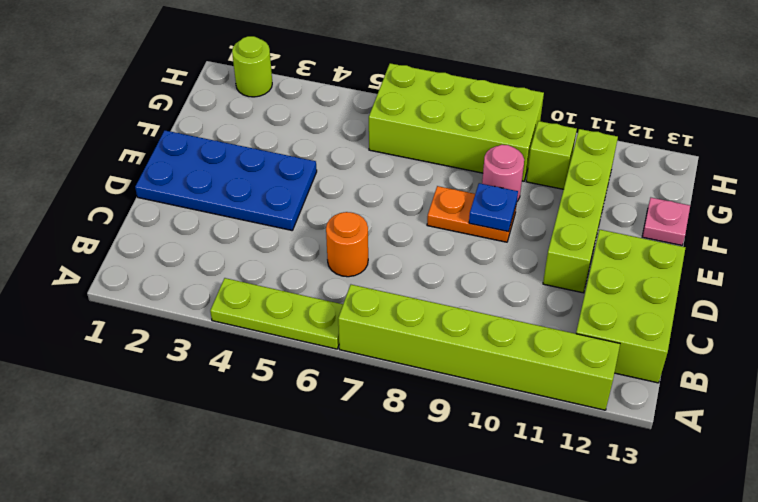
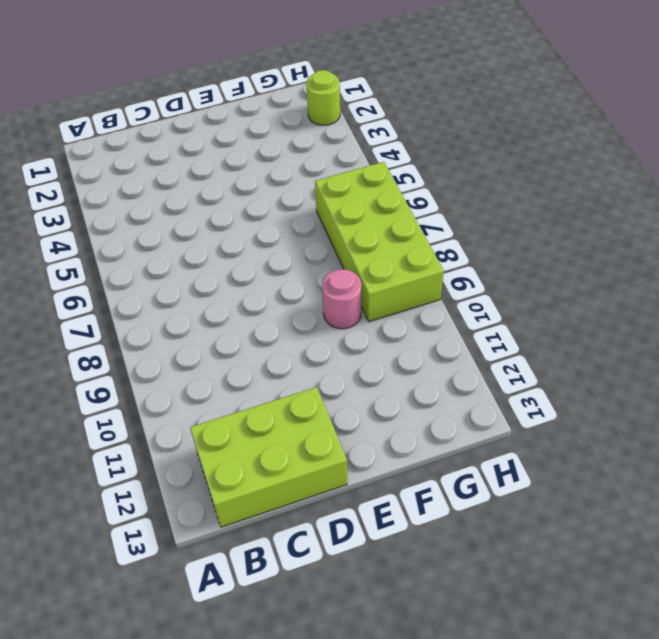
none -> lime plate A4:A6 level 1
none -> lime brick A7:A12 level 1
none -> orange round brick C6 level 1

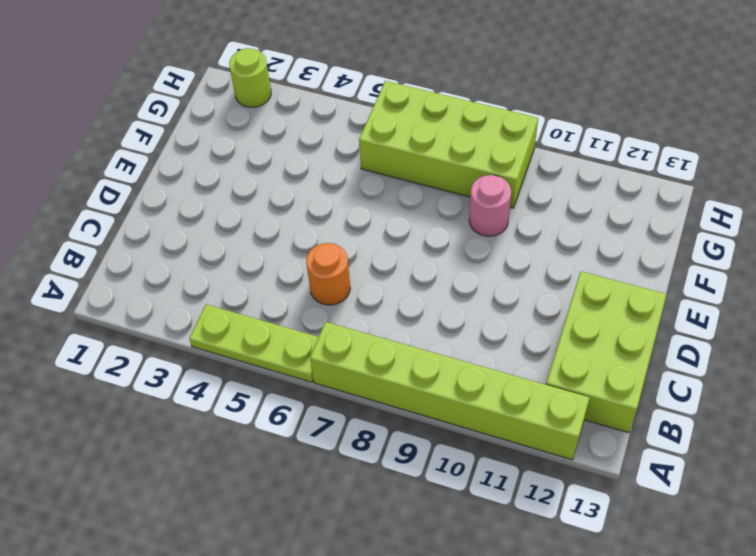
none -> blue plate D1:E4 level 1
none -> lime brick D11:G11 level 1
none -> orange plate E8:E9 level 1

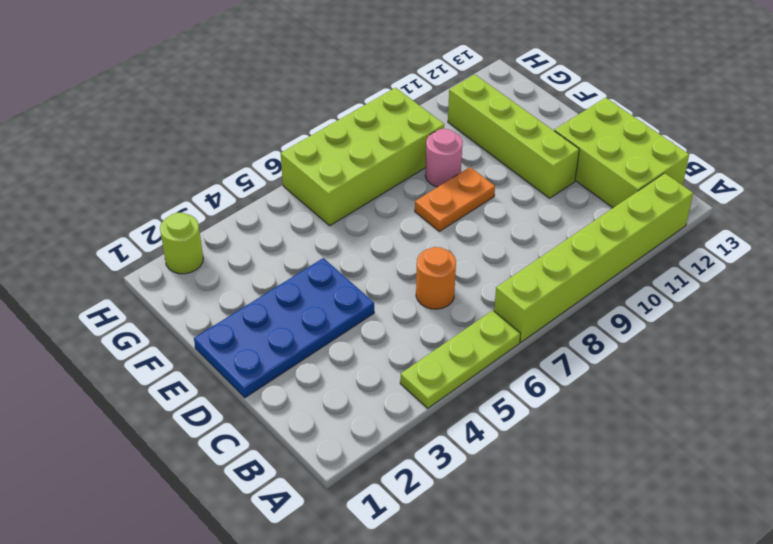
none -> pink plate F13 level 1
none -> lime brick G10 level 1
none -> blue plate E9 level 2

